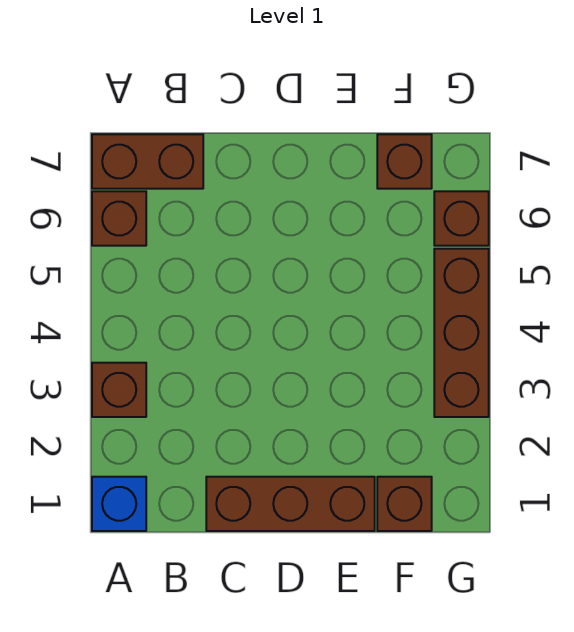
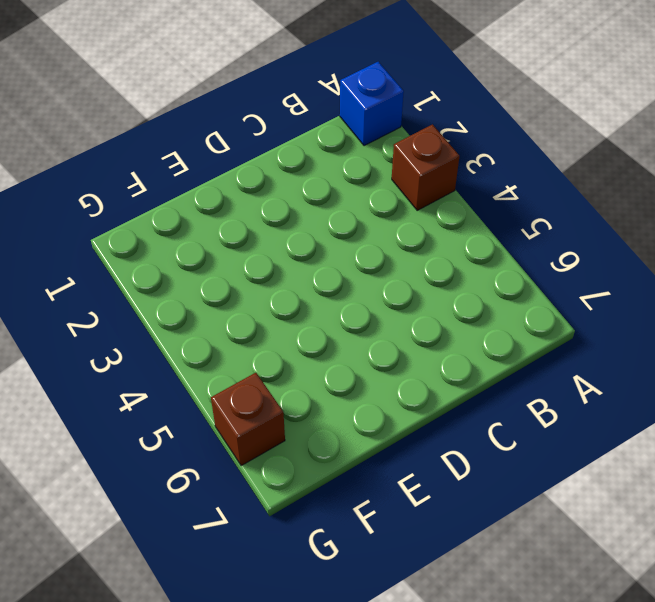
none -> brown brick A6 level 1
none -> brown brick A7:B7 level 1

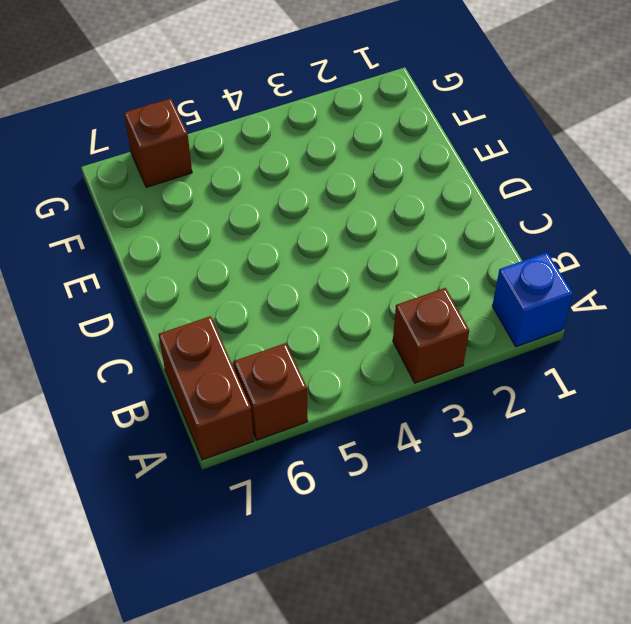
none -> brown brick C1:E1 level 1
none -> brown brick F1 level 1

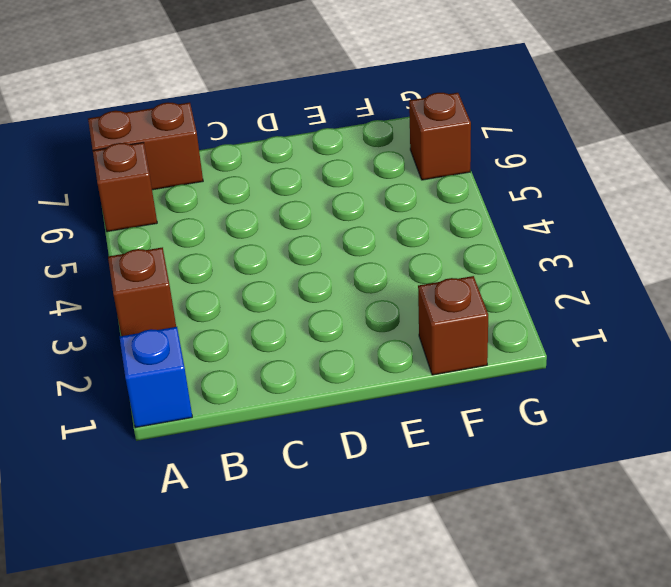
none -> brown brick C1:E1 level 1
none -> brown brick F7 level 1

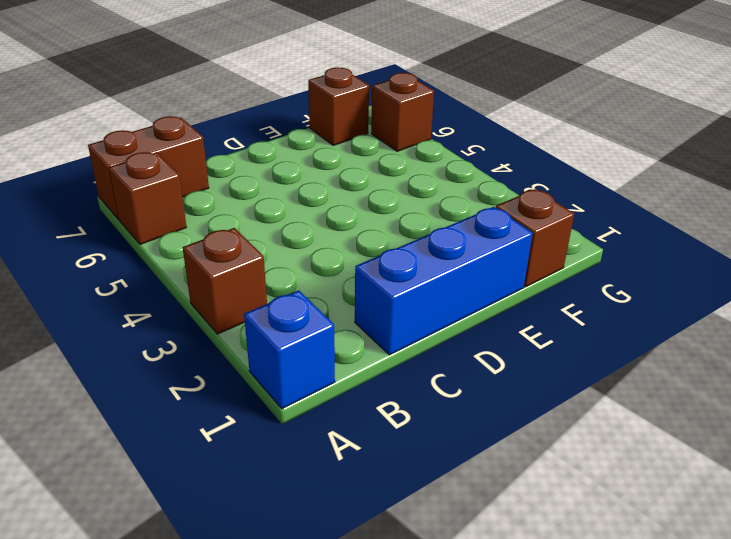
blue brick C1:E1 level 1 -> brown brick C1:E1 level 1
none -> brown brick G3:G5 level 1

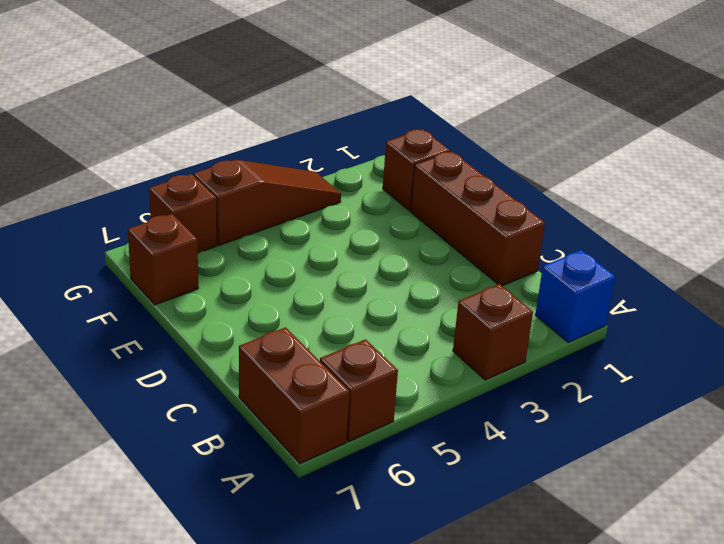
brown slope G3:G5 level 1 top 5 -> brown brick G3:G5 level 1

